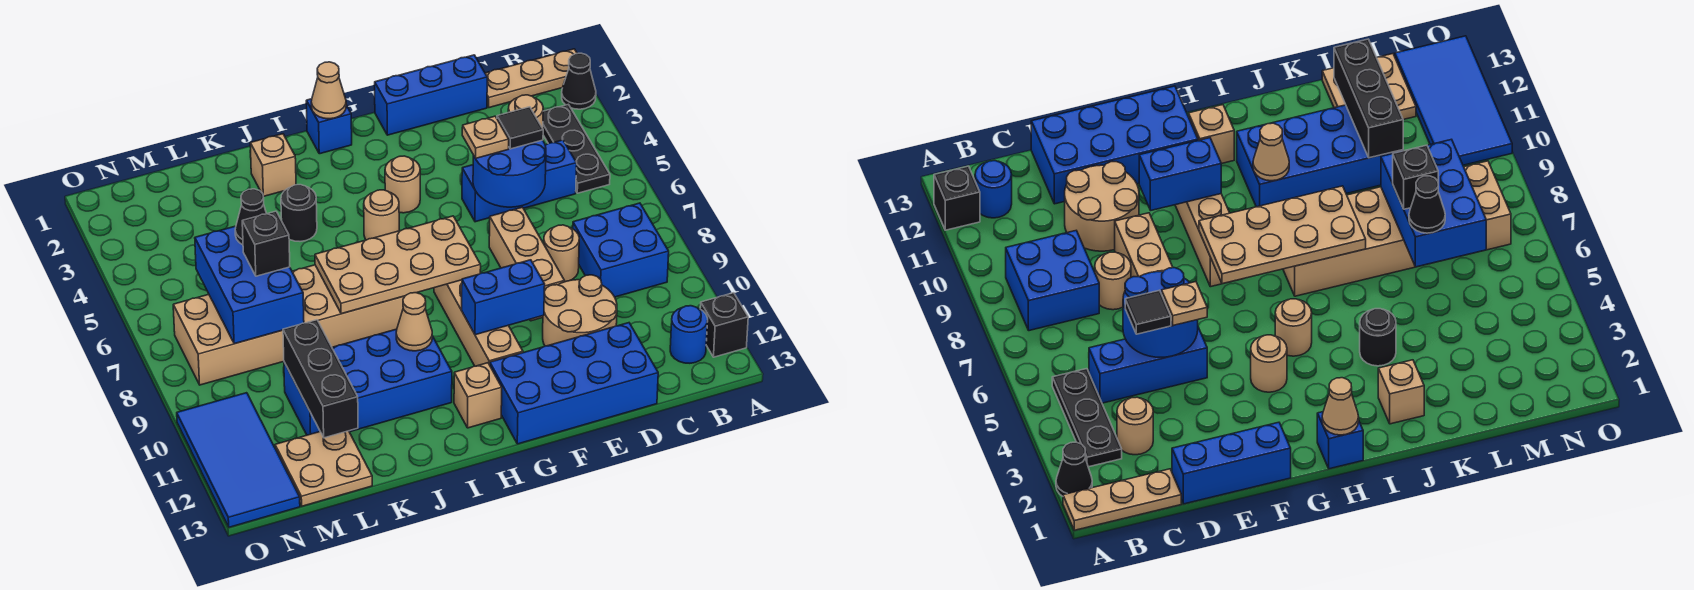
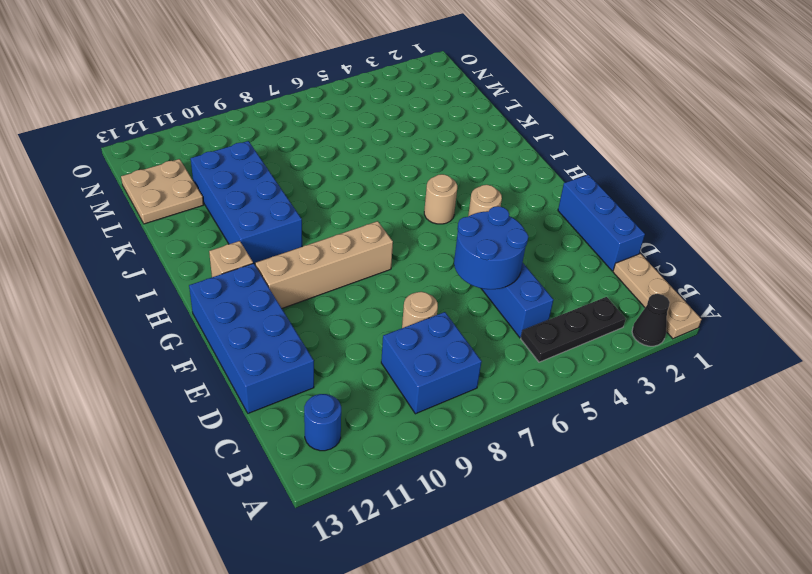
none -> black brick A12 level 1
none -> tan round brick C3 level 1
none -> tan round brick D10:E11 level 1
none -> tan brick E7:E9 level 1

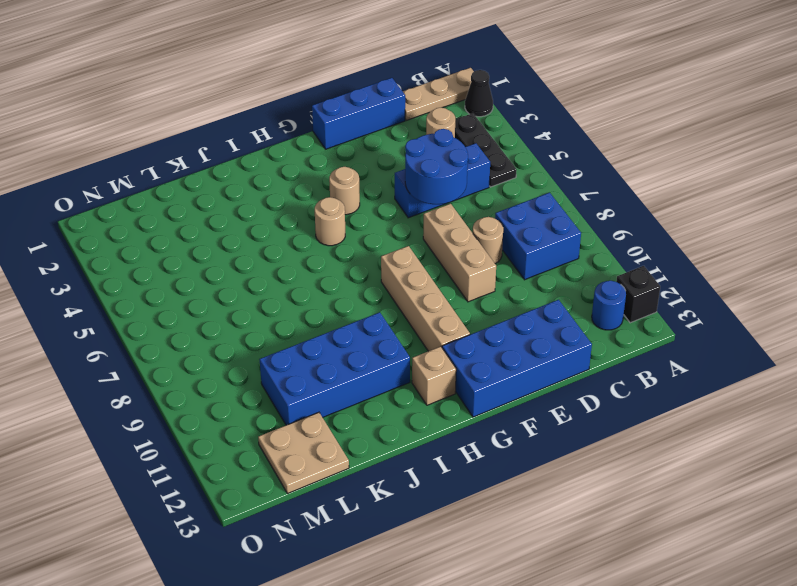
none -> tan round brick D10:E11 level 1
none -> blue brick H1 level 1
none -> tan brick I7:N8 level 1
none -> tan brick J2 level 1

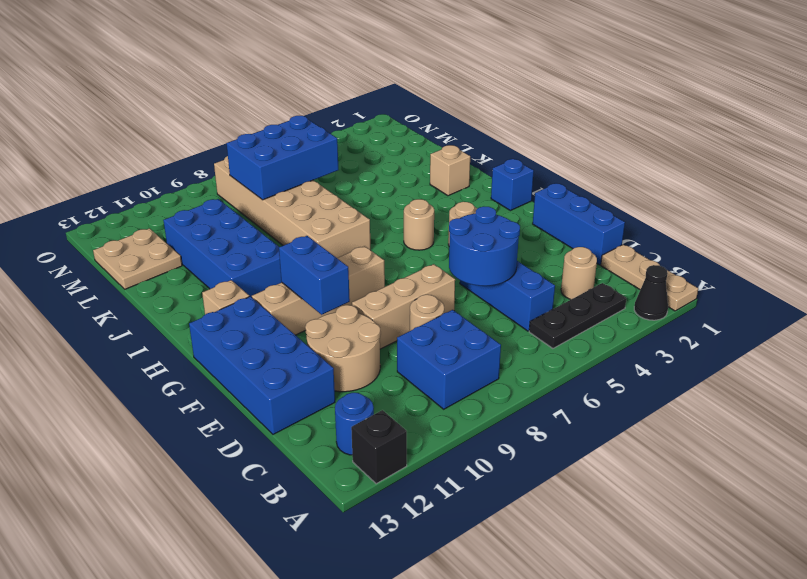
none -> black round brick J4 level 1
none -> blue tile N10:O13 level 1
none -> tan plate G7:J8 level 2
none -> tan cone H1 level 2

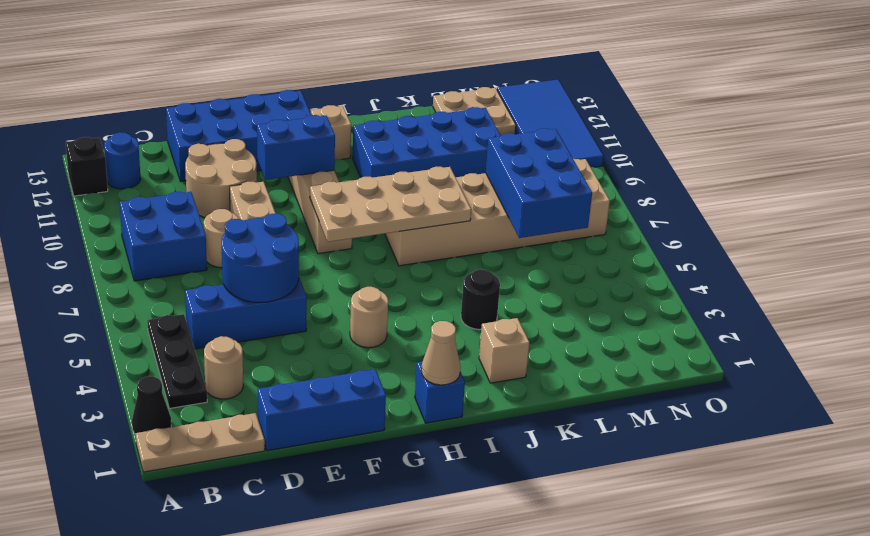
none -> tan round brick H5 level 1
none -> tan cone I10 level 2
none -> black brick L10:L12 level 2
none -> black tile D5 level 3

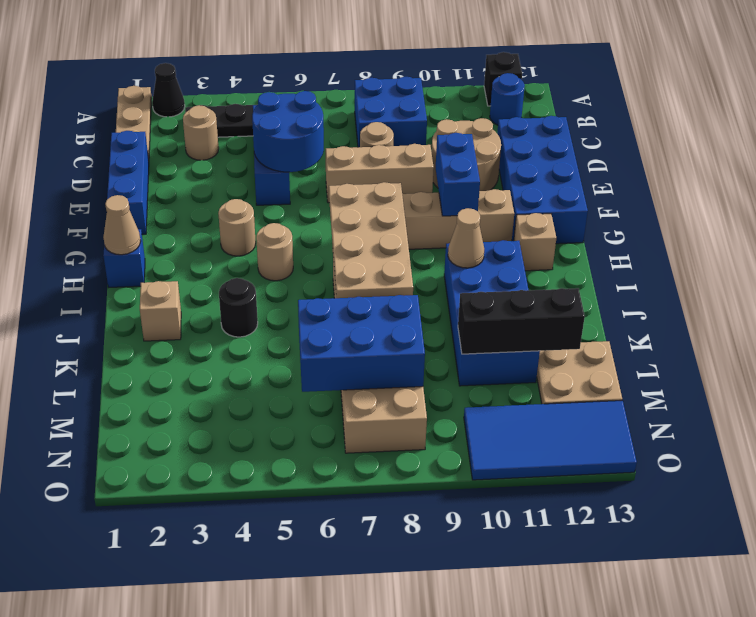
none -> black tile D5 level 3
none -> tan plate E5 level 3
none -> black cone L6 level 3
none -> black brick L7 level 3

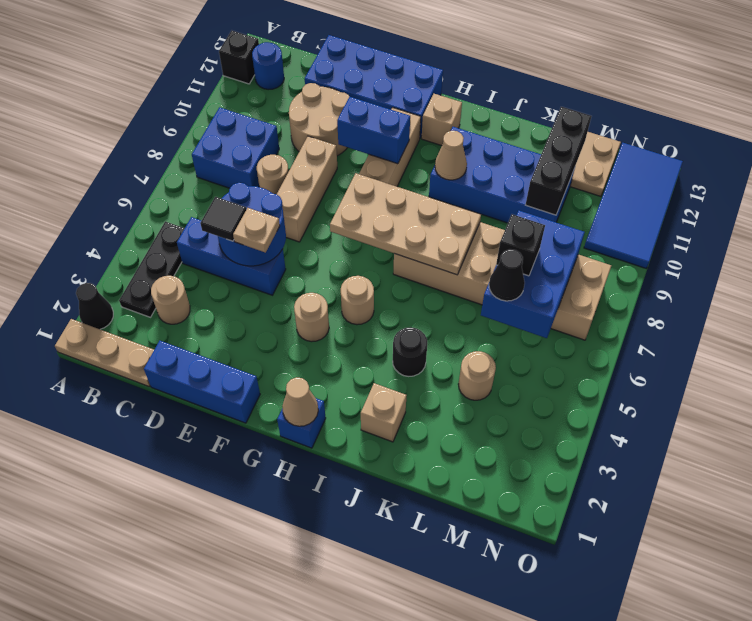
tan round brick L4 level 1 -> none

